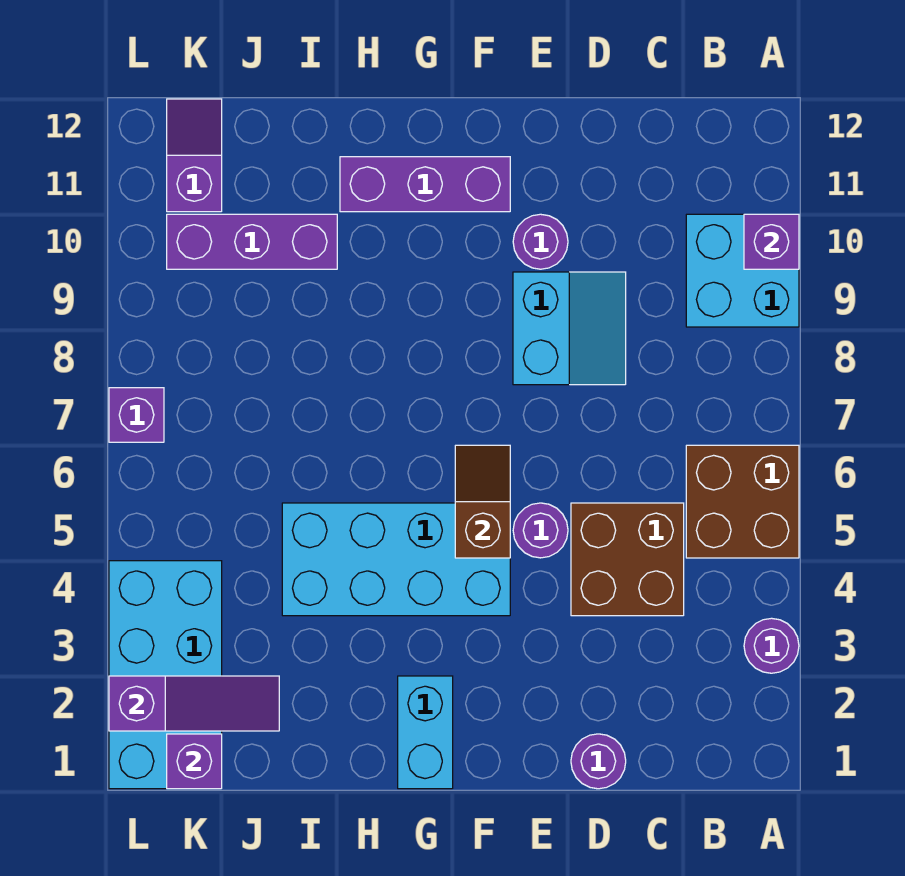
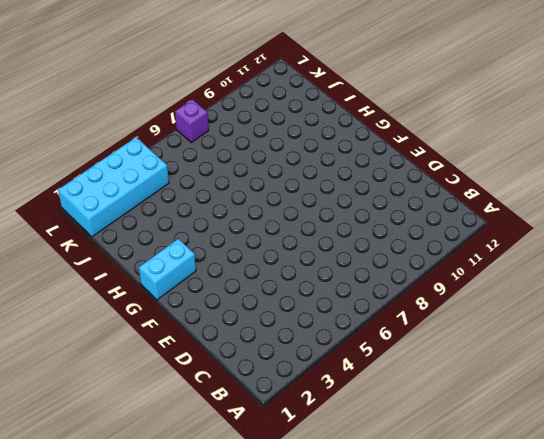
none -> purple round brick A3 level 1
none -> brown brick A5:B6 level 1
none -> cyan brick A9:B10 level 1

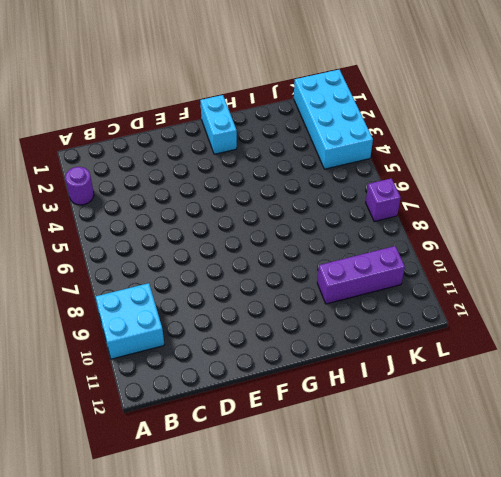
none -> brown brick A5:B6 level 1
none -> brown brick C4:D5 level 1
none -> purple round brick D1 level 1

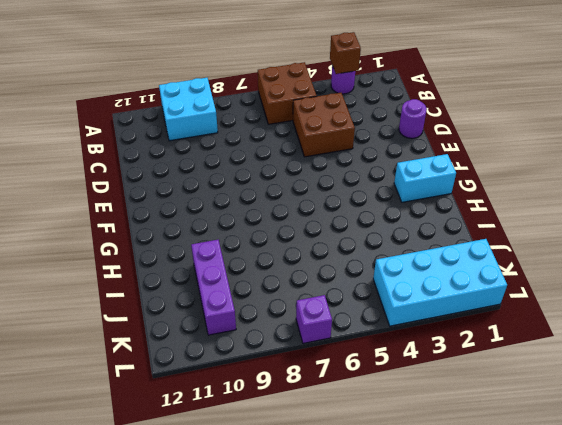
brown brick A3 level 2 -> none
none -> cyan slope D8:E9 level 1 top E
none -> purple round brick E5 level 1
none -> purple round brick E10 level 1

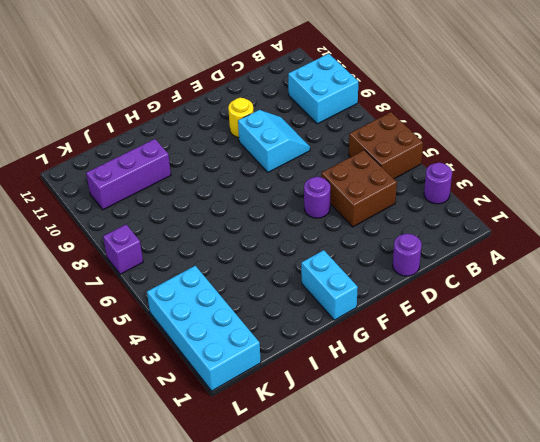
yellow round brick E10 level 1 -> purple round brick E10 level 1
none -> cyan brick F4:I5 level 1
none -> purple brick F11:H11 level 1
none -> purple slope K11:K12 level 1 top 11

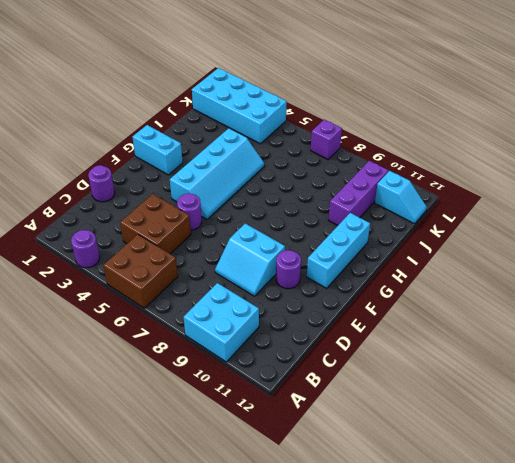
cyan slope F4:I5 level 1 top 4 -> cyan brick F4:I5 level 1
cyan brick F11:H11 level 1 -> purple brick F11:H11 level 1
cyan slope K11:K12 level 1 top 11 -> purple slope K11:K12 level 1 top 11
none -> purple brick A10 level 2
none -> brown slope F5:F6 level 2 top 5
none -> purple slope J2:L2 level 2 top L

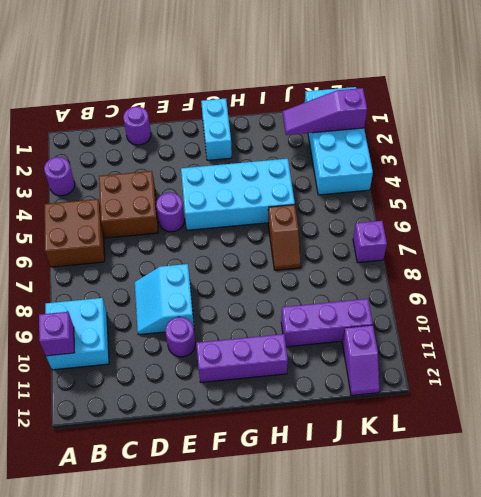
brown slope I6:I7 level 1 top 6 -> brown slope F5:F6 level 2 top 5
none -> purple brick K1 level 2

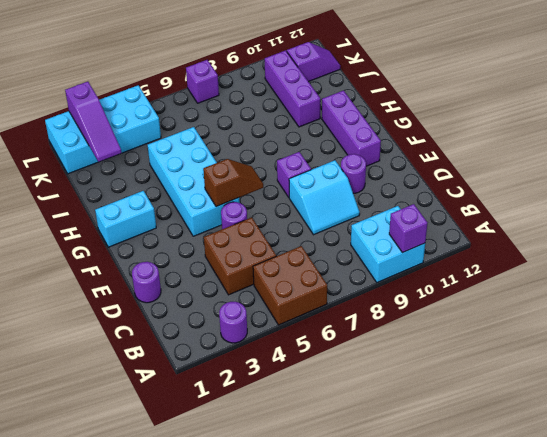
purple brick F8 level 1 -> purple brick K1 level 2

